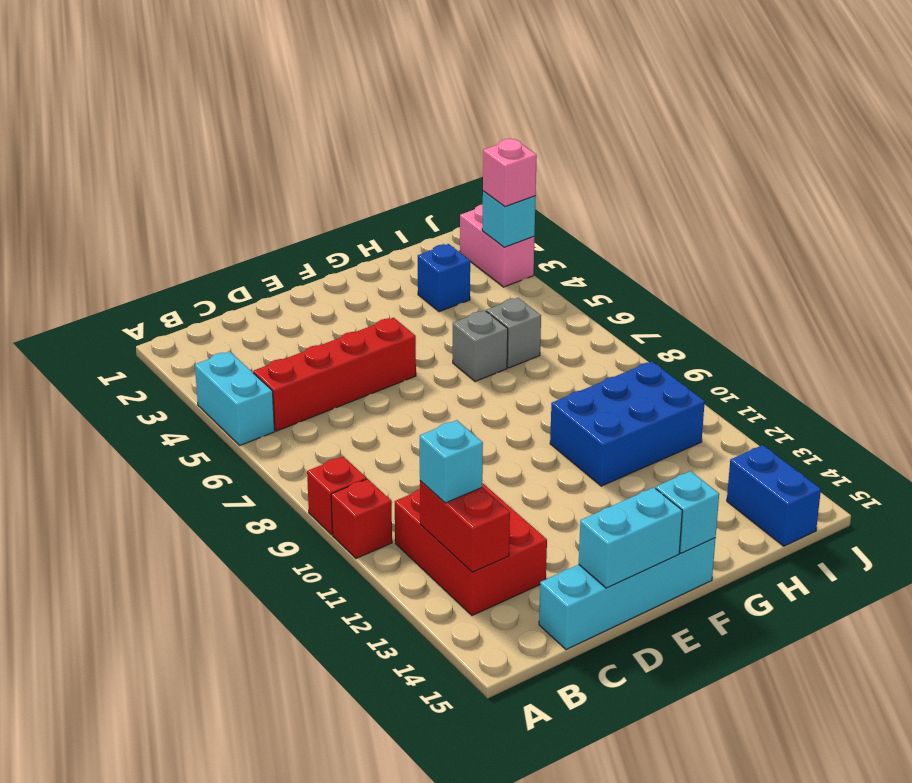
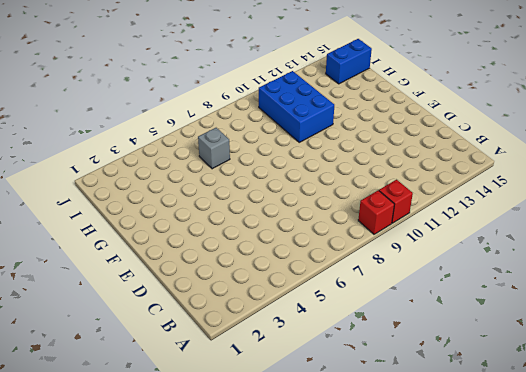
none -> cyan brick A4:A5 level 1
none -> red brick B5:E5 level 1
none -> red brick B11:C13 level 1

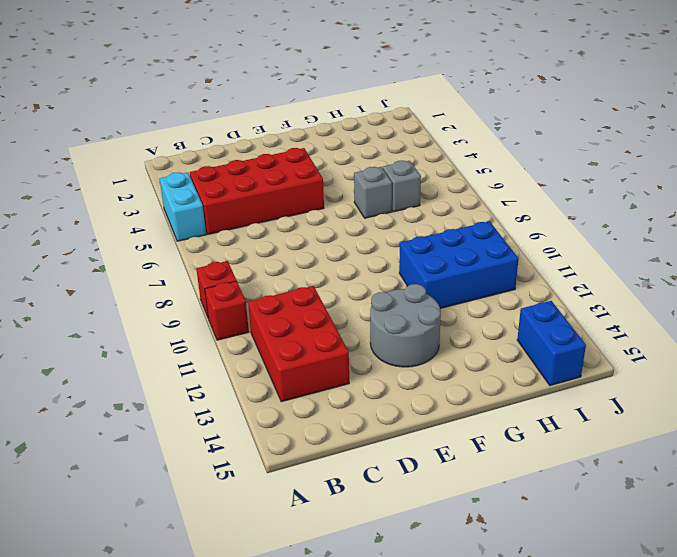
red brick B4:E5 level 1 -> red brick B5:E5 level 1
grey round brick E12:F13 level 1 -> none
none -> cyan brick C15:F15 level 1
none -> blue brick H3 level 1
none -> pink brick J2:J3 level 1

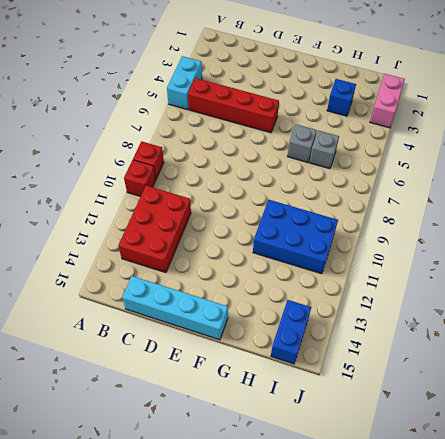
none -> red brick B12:B13 level 2
none -> cyan brick D15:E15 level 2
none -> cyan brick F15 level 2

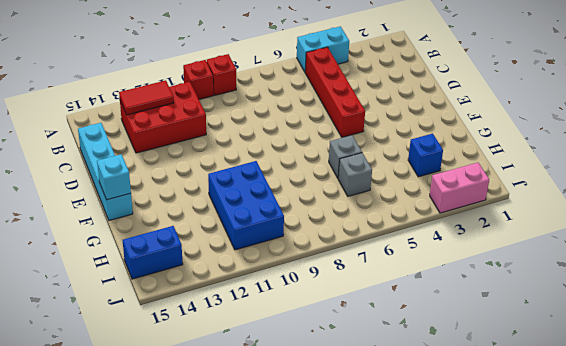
red tile B12:B13 level 2 -> red brick B12:B13 level 2
none -> cyan brick D15:E15 level 2
none -> cyan brick J3 level 2
none -> cyan brick B12 level 3

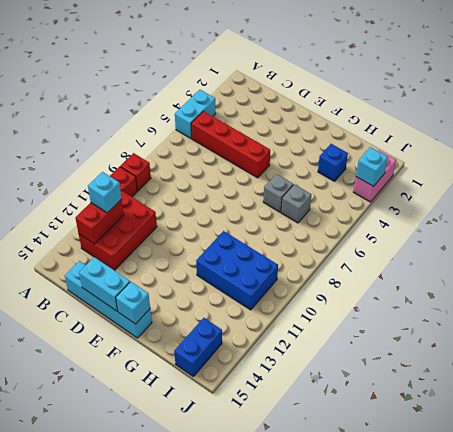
none -> pink brick J3 level 3

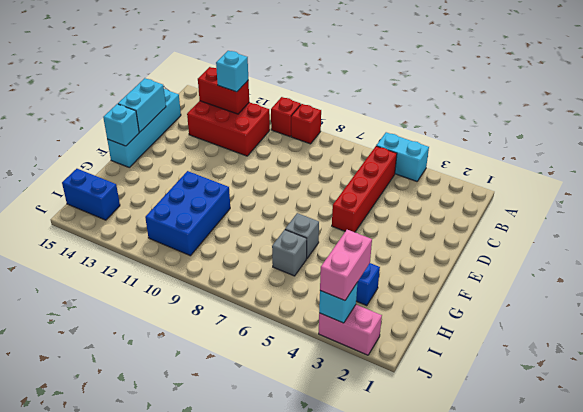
pink brick I3:J3 level 3 -> pink brick J3 level 3

